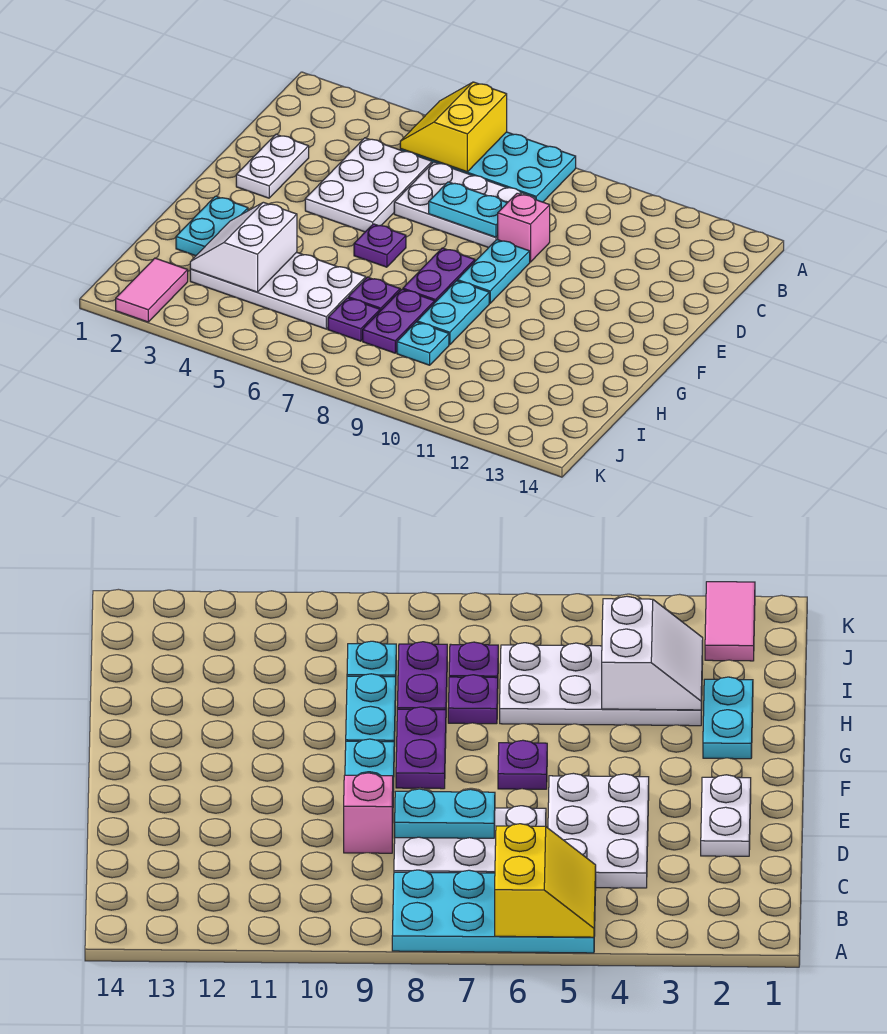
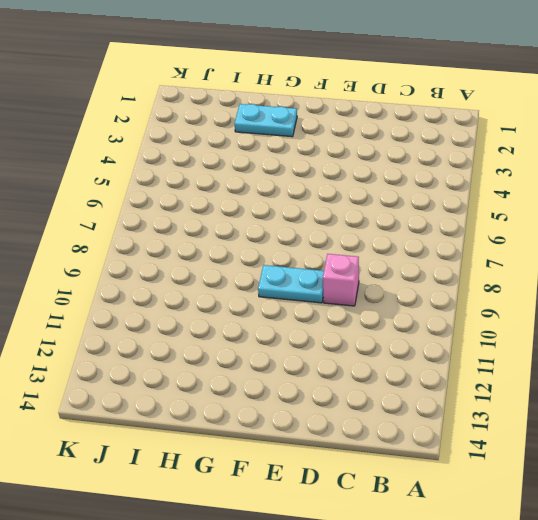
none -> cyan plate A5:B8 level 1
none -> white plate C4:E5 level 1
none -> white plate C6:D8 level 1

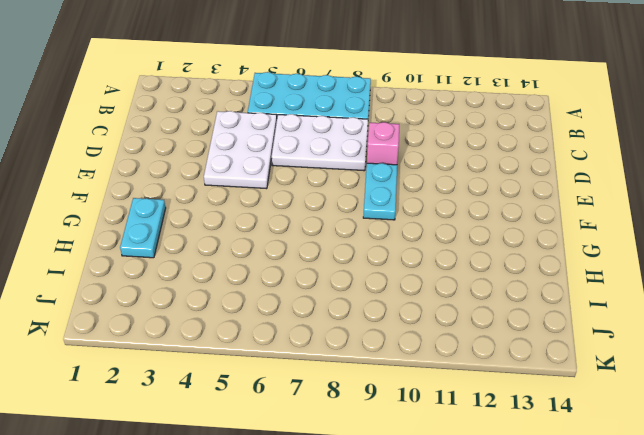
none -> white plate D2:E2 level 1
none -> purple plate F6 level 1
none -> purple plate F8:G8 level 1

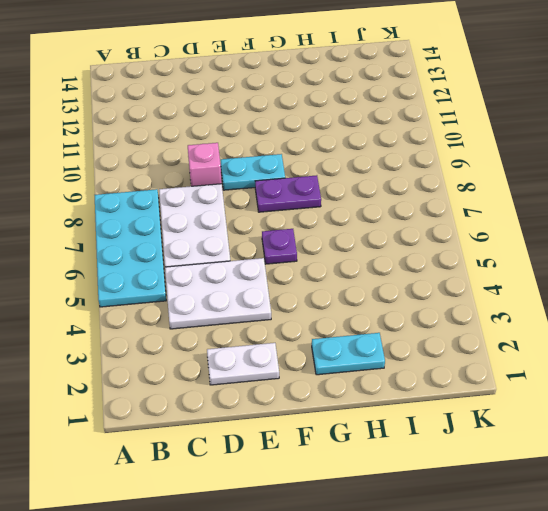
none -> cyan plate G9:H9 level 1
none -> white plate H3:I6 level 1
none -> purple plate H7 level 1

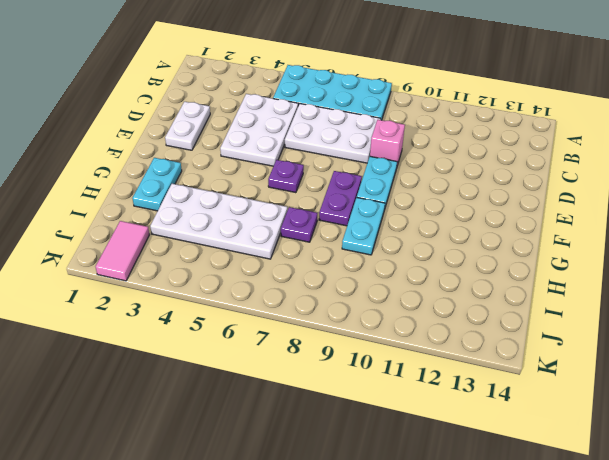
none -> purple plate H8:I8 level 1
none -> purple plate I7 level 1
none -> cyan plate I9 level 1

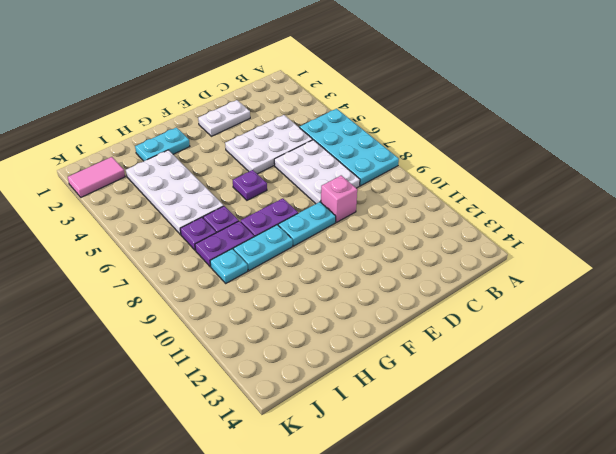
none -> yellow slope A5:B6 level 2 top 6
none -> cyan plate D7:D8 level 2
none -> white slope H3:I4 level 2 top 4

